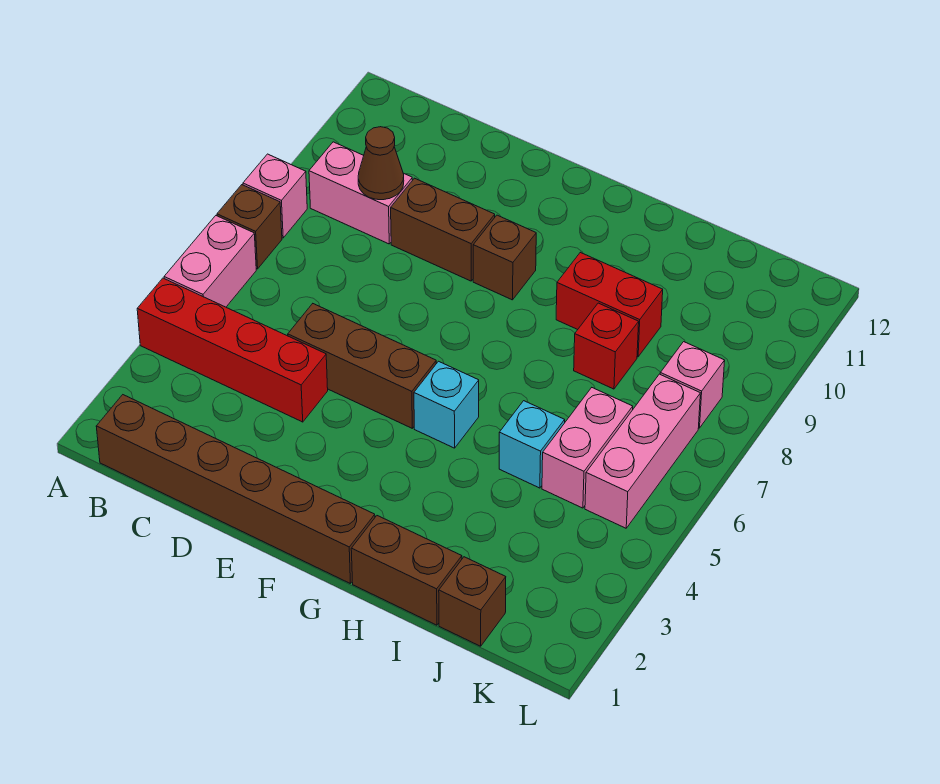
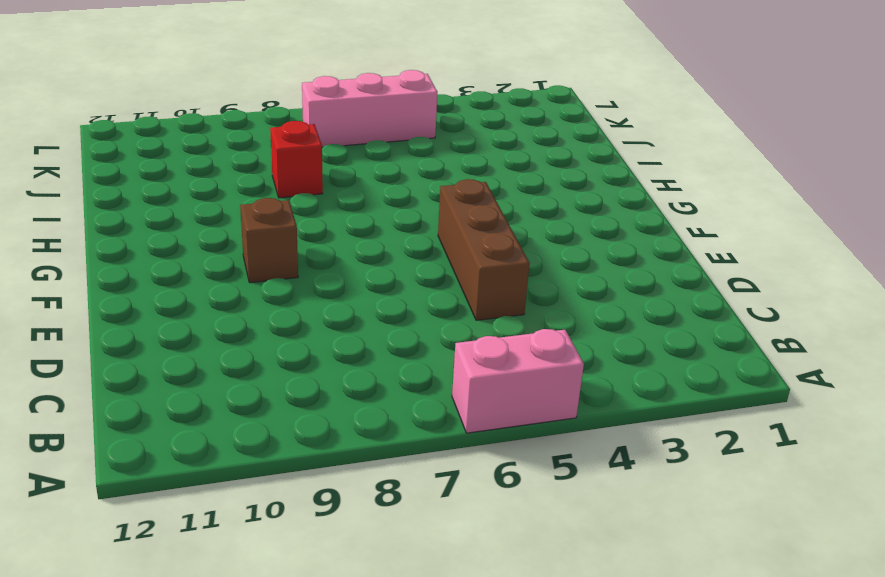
none -> red brick A4:D4 level 1
none -> brown brick A7 level 1
none -> pink brick A8 level 1

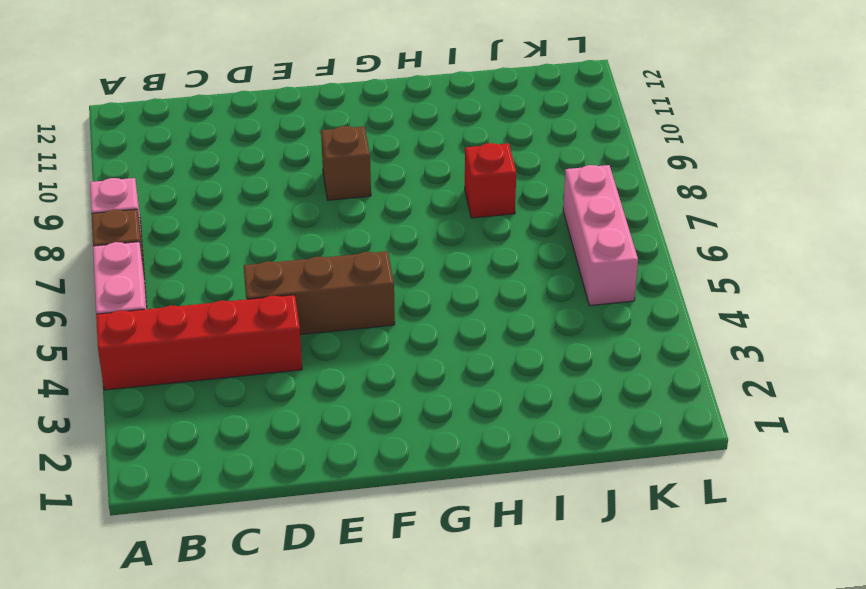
none -> brown brick B1:G1 level 1
none -> pink brick B9:C9 level 1
none -> brown brick D9:E9 level 1

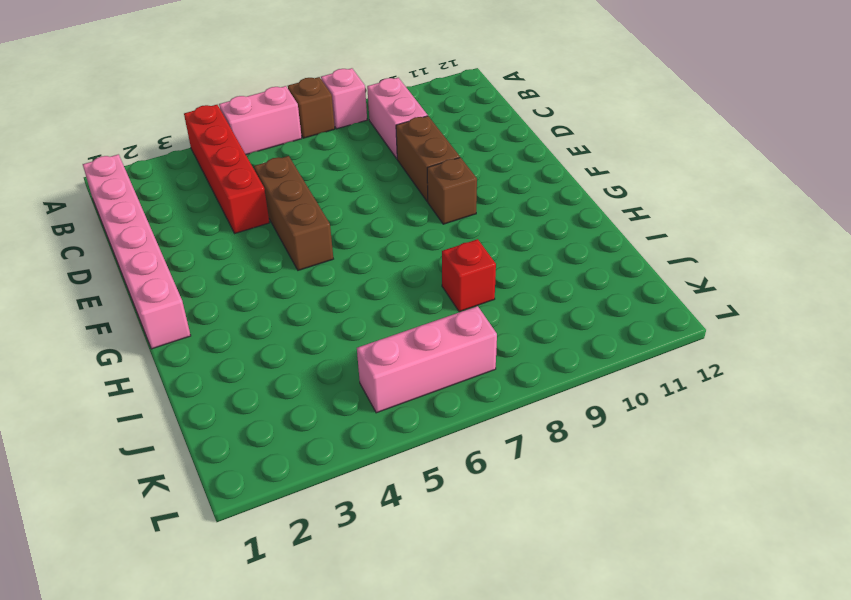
pink brick B1:G1 level 1 -> brown brick B1:G1 level 1
none -> cyan brick G5 level 1
none -> brown brick H1:I1 level 1
none -> red brick H9:I9 level 1

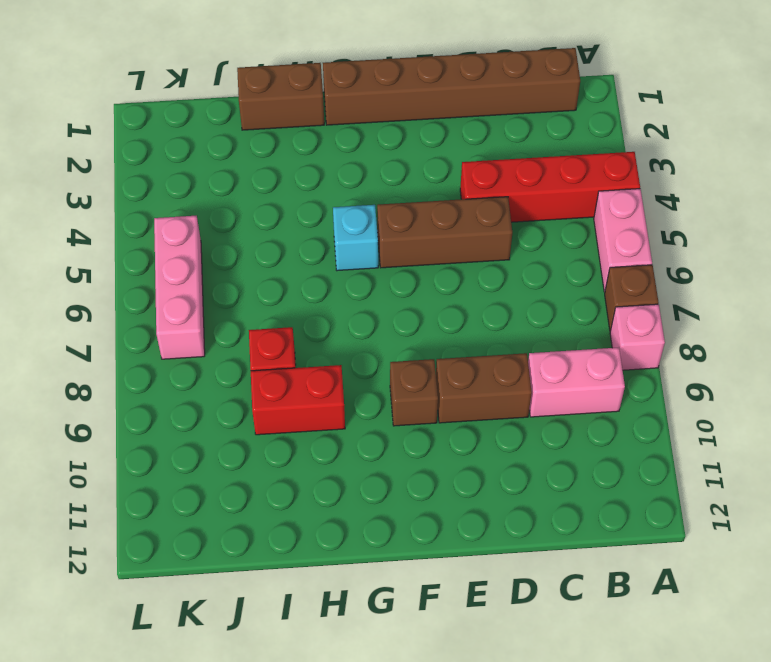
none -> cyan brick I5 level 1
none -> brown brick J1 level 1
none -> pink brick J5:J6 level 1

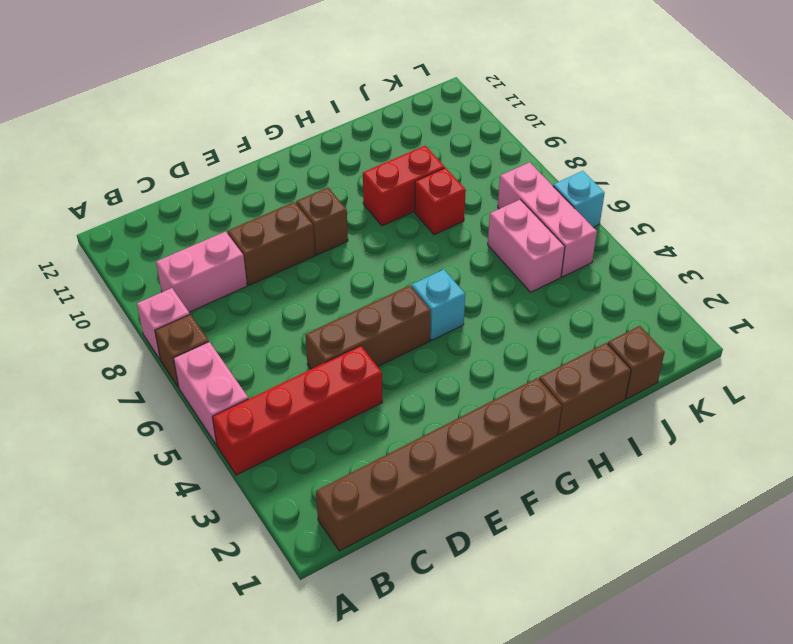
cyan brick L6 level 1 -> cyan brick I5 level 1
none -> pink brick K8 level 1
none -> brown cone C9 level 2

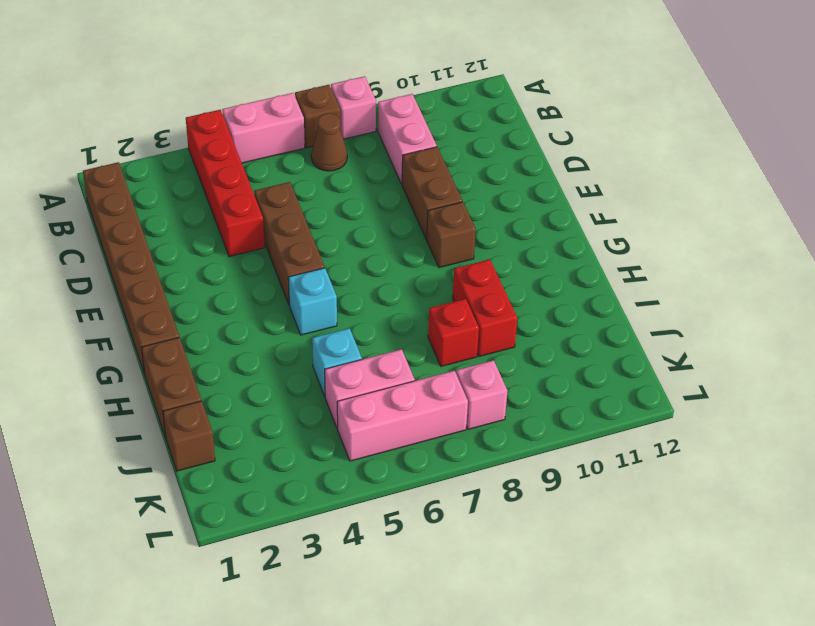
brown cone B7 level 1 -> brown cone C9 level 2

